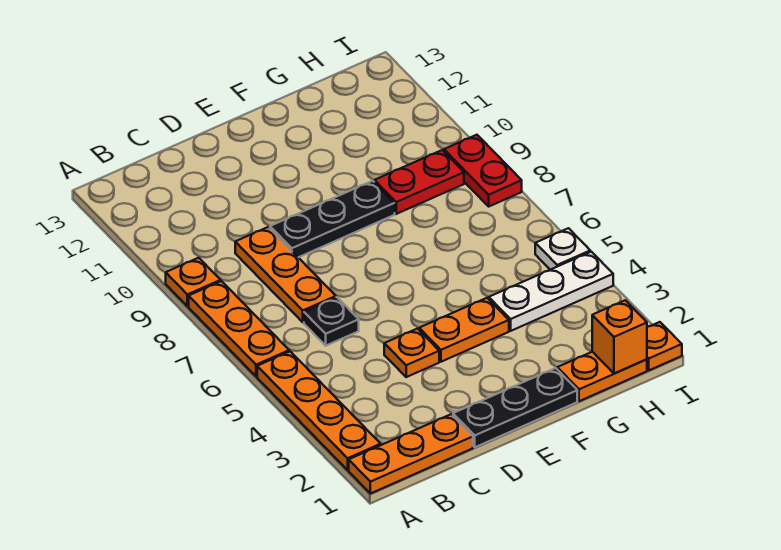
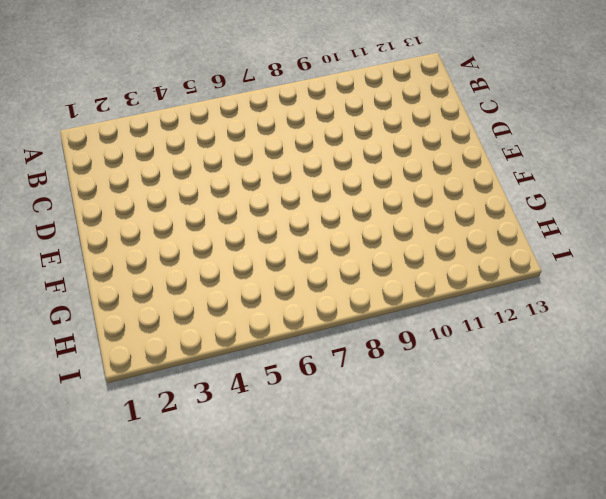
none -> orange plate A1:C1 level 1
none -> orange plate A2:A5 level 1
none -> orange plate A6:A8 level 1

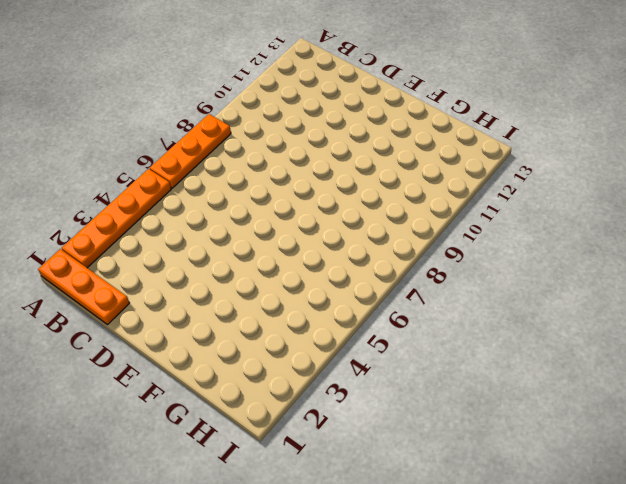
none -> orange plate A9 level 1
none -> black plate C6 level 1
none -> orange plate C7:C9 level 1

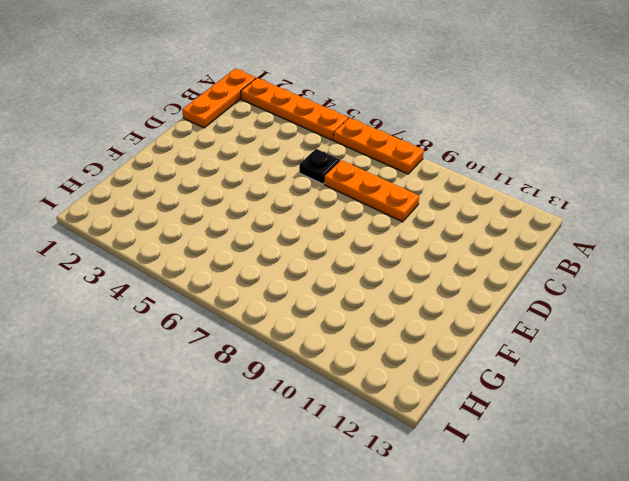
none -> orange plate A9 level 1
none -> black plate D1:F1 level 1
none -> orange plate D4 level 1

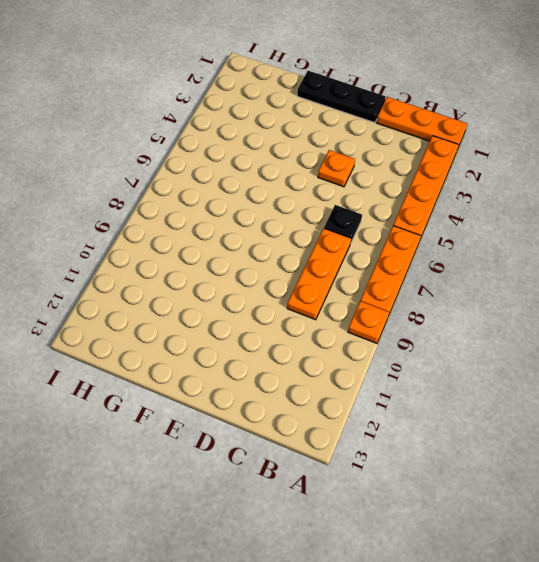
none -> black plate D9:F9 level 1
none -> orange plate E4:F4 level 1
none -> orange plate G1:H1 level 1

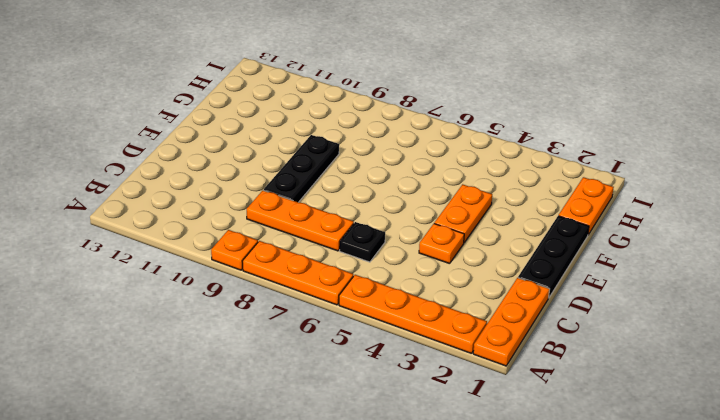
none -> white plate G4:I4 level 1
none -> red plate G9:H9 level 1
none -> orange plate I1 level 1

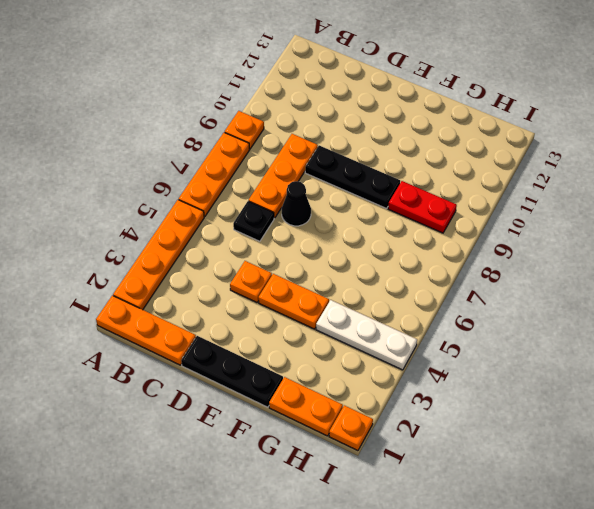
black cone D7 level 1 -> none
none -> white plate I5 level 1
none -> red plate I8:I9 level 1
none -> orange brick H1 level 2

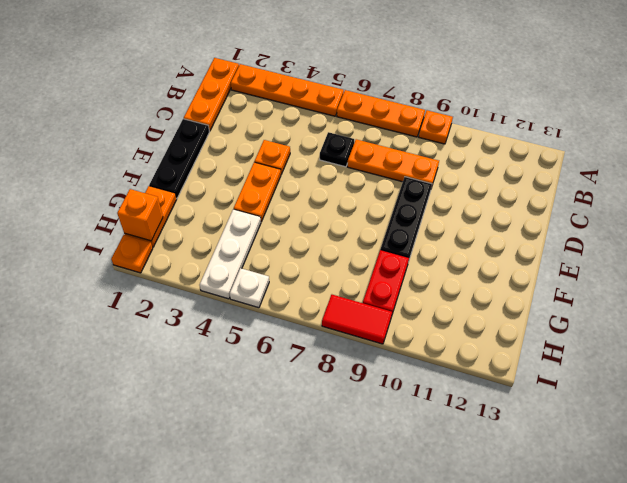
red tile I8:I9 level 1 -> red plate I8:I9 level 1

